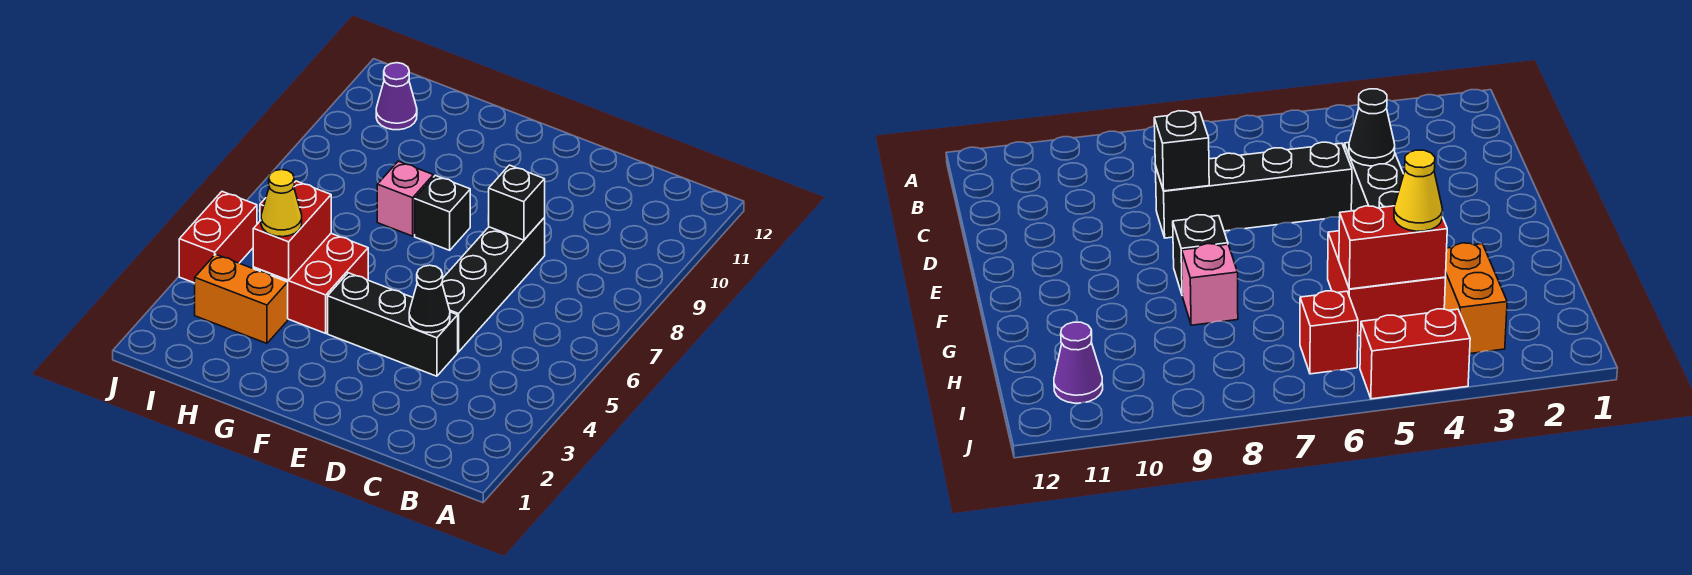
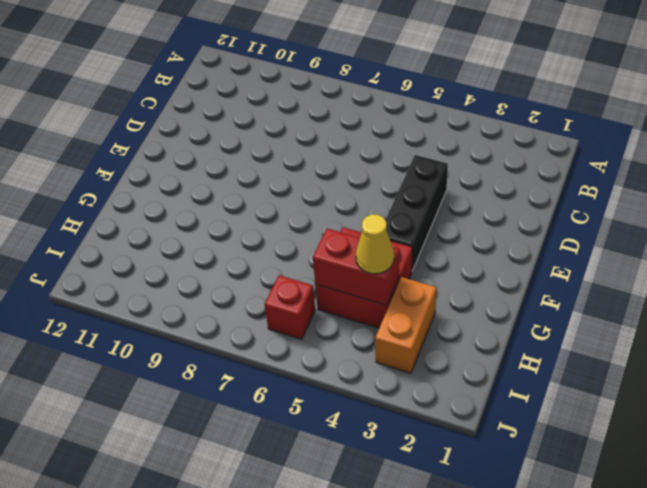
none -> black brick D5:D8 level 1
none -> black brick F8 level 1
none -> pink brick G8 level 1

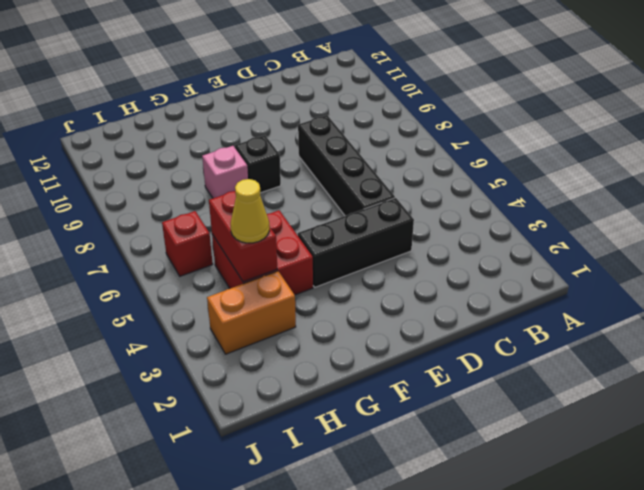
none -> purple cone I11 level 1
none -> red brick J4:J5 level 1
none -> black cone D4 level 2

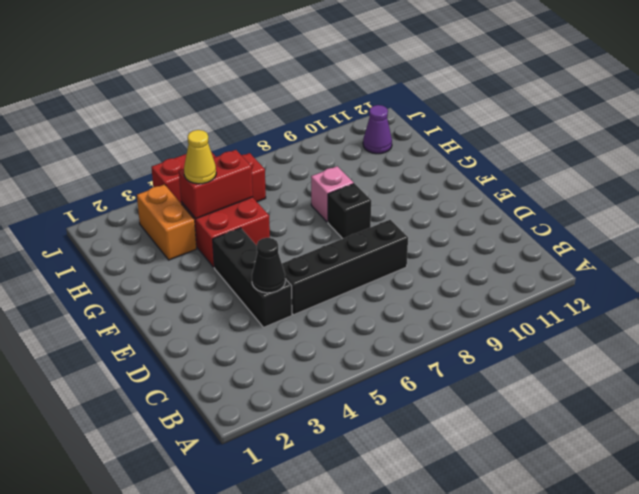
none -> black brick D8 level 2

